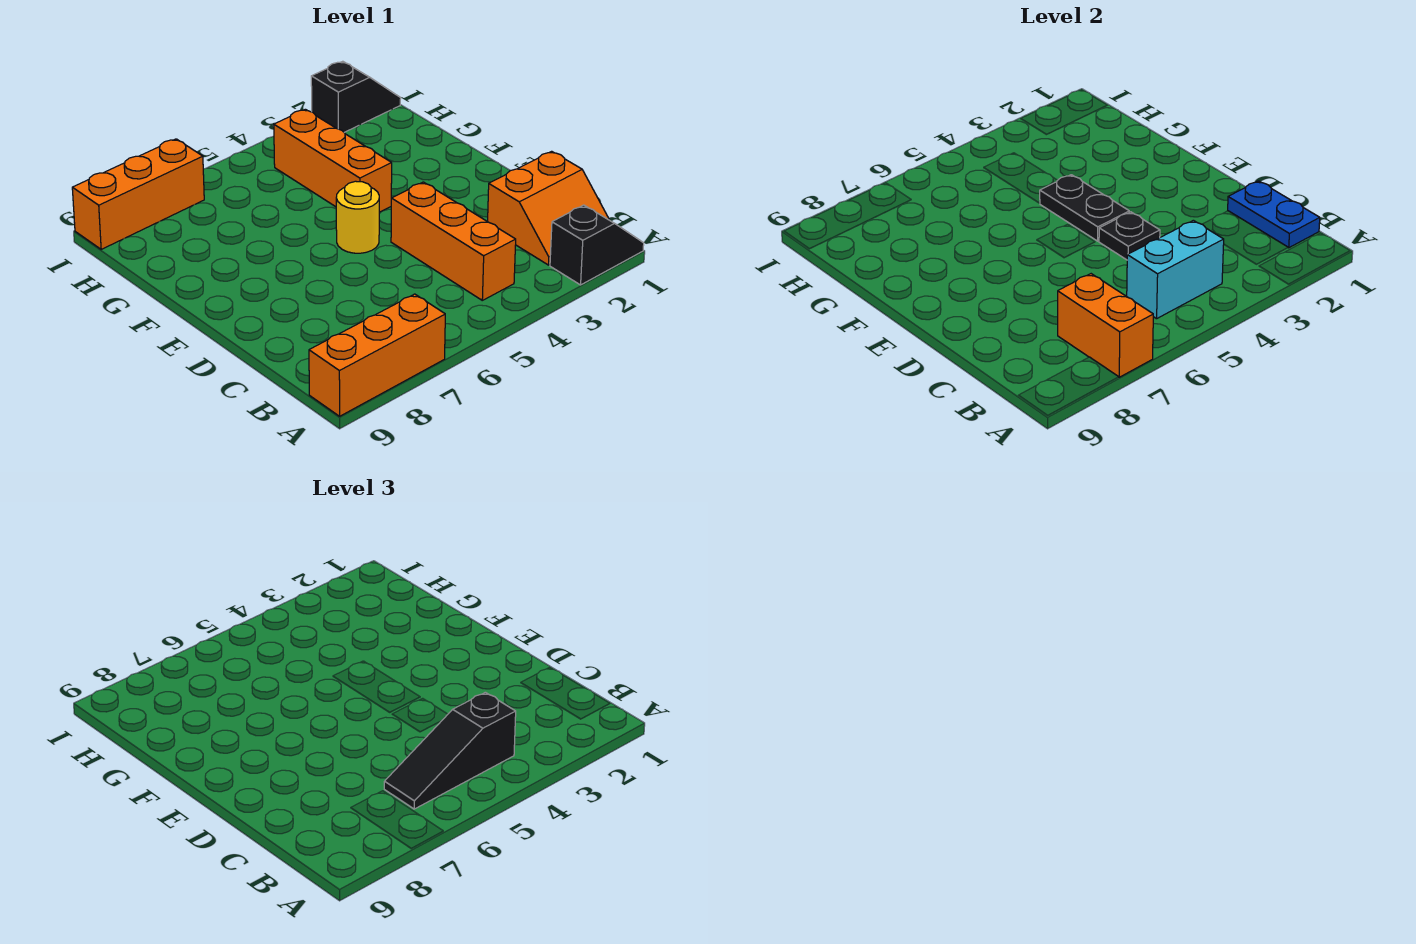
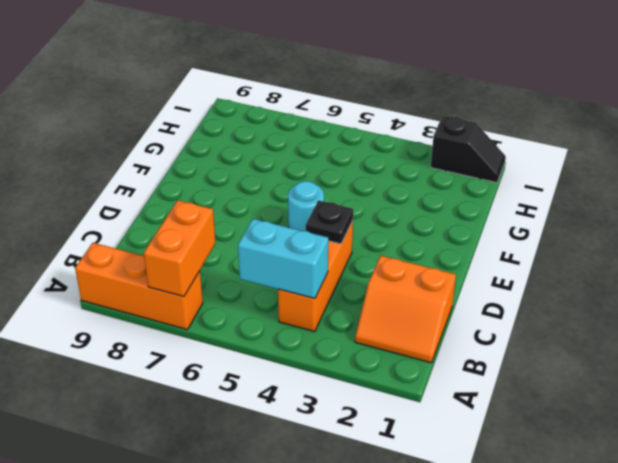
cyan round brick E5 level 1 -> yellow round brick E5 level 1
none -> black slope A1:A2 level 1 top 2
none -> orange brick F4:H4 level 1
none -> orange brick I7:I9 level 1

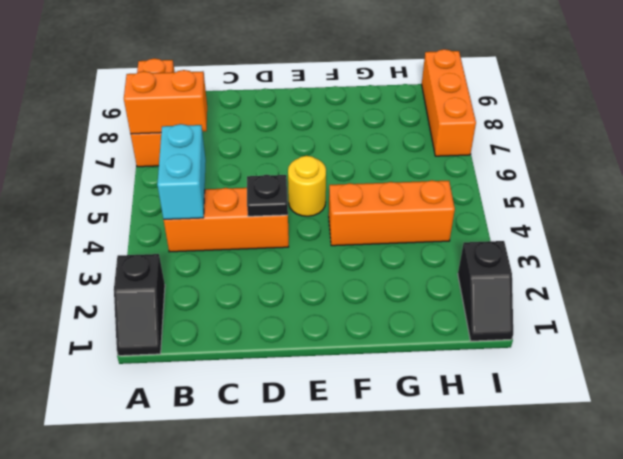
none -> orange slope B1:C2 level 1 top C
none -> blue plate B1:C1 level 2
none -> black plate E4:F4 level 2

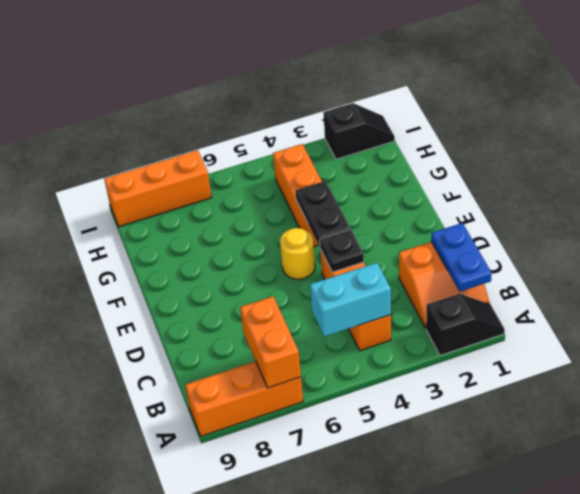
none -> black slope B4:B6 level 3 top 4

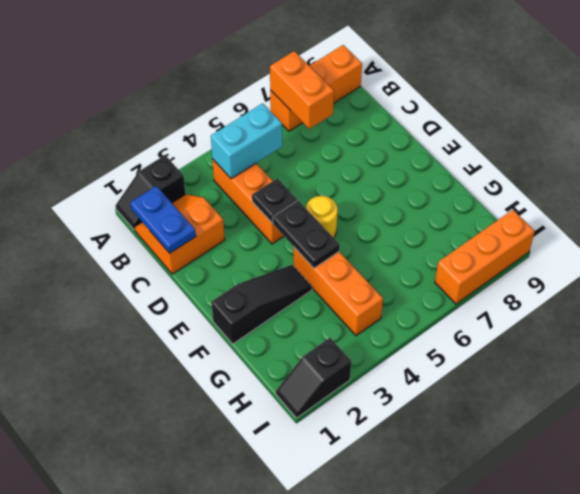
black slope F1:F3 level 1 top 1 -> black slope B4:B6 level 3 top 4

